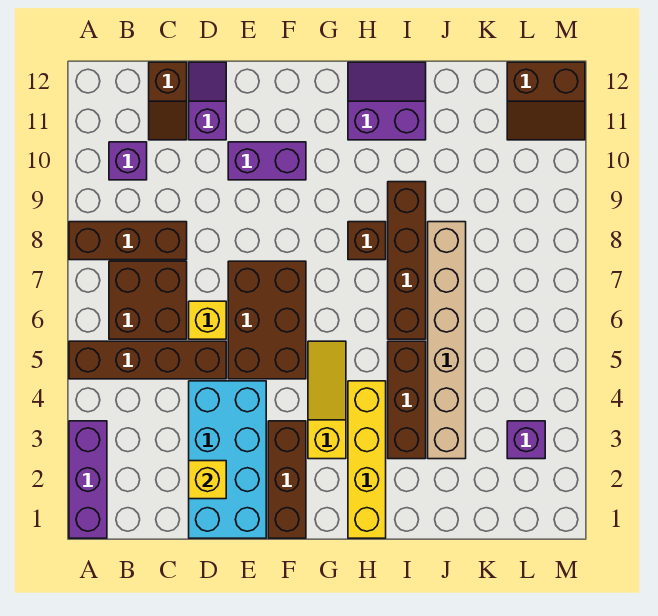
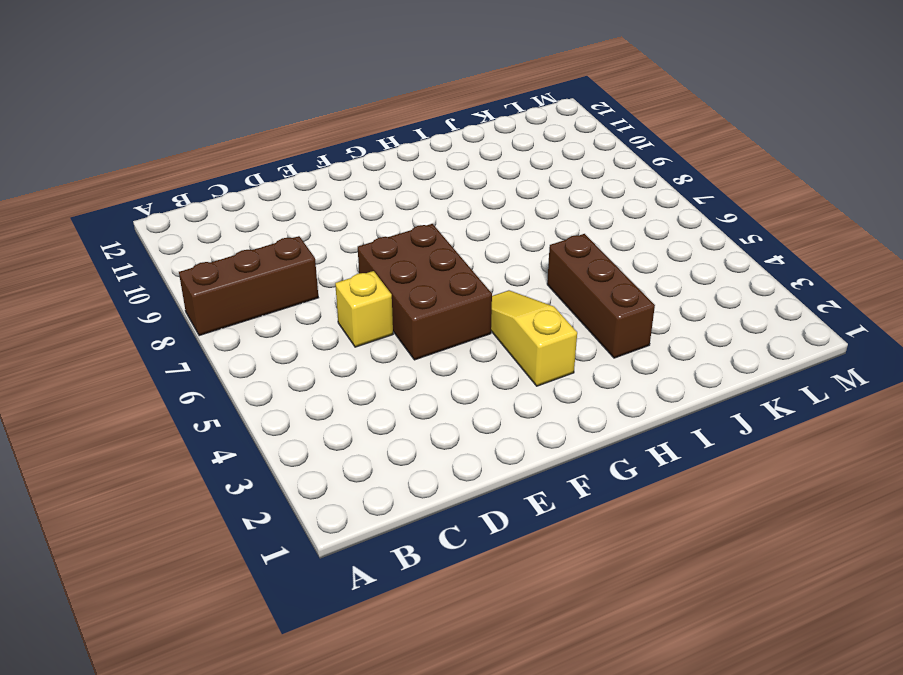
none -> purple brick A1:A3 level 1
none -> brown brick A5:D5 level 1
none -> brown brick B6:C7 level 1

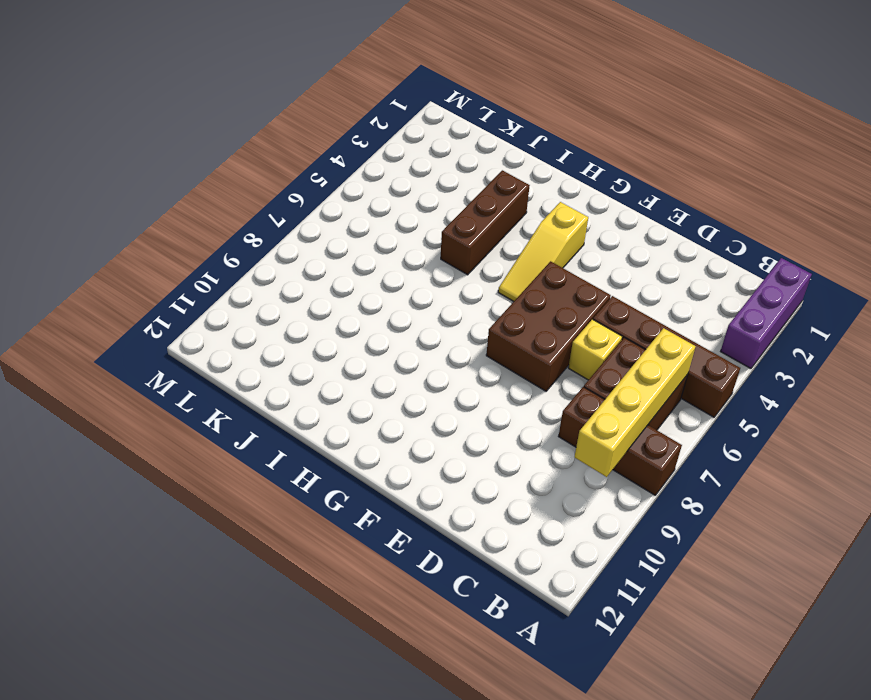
yellow brick B6:B9 level 2 -> yellow brick H1:H4 level 1
none -> purple brick B10 level 1
none -> brown slope C11:C12 level 1 top 12
none -> cyan brick D1:E4 level 1

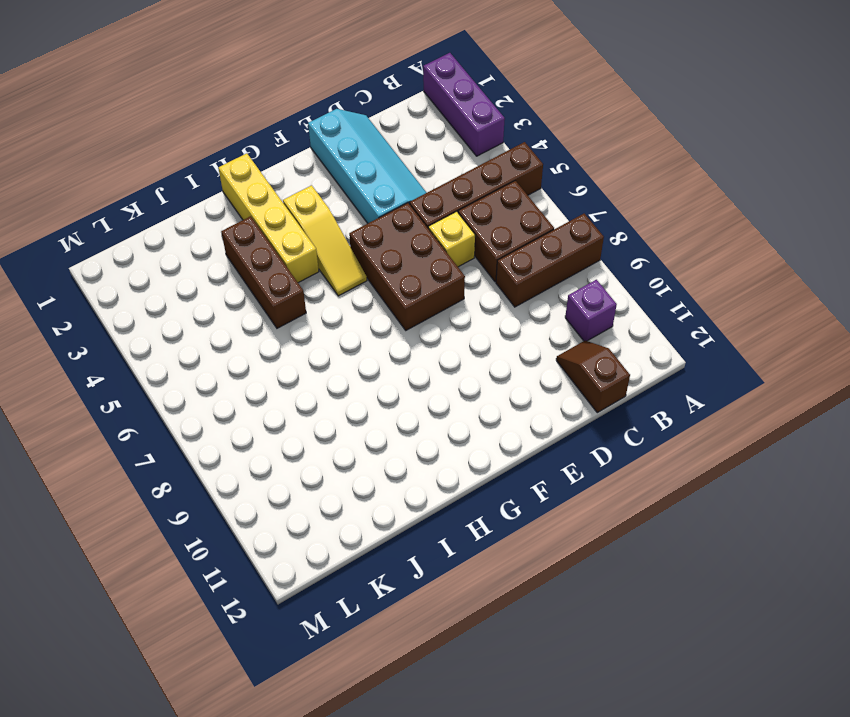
cyan slope D1:E4 level 1 top E -> cyan brick D1:E4 level 1
none -> purple slope D11:D12 level 1 top 11
none -> purple brick E10:F10 level 1
none -> brown brick F1:F3 level 1

